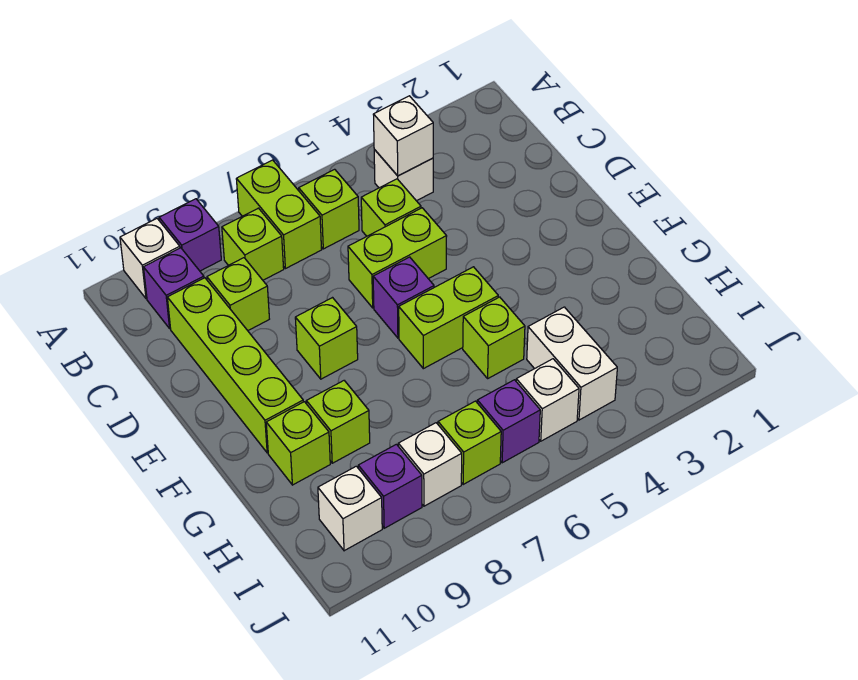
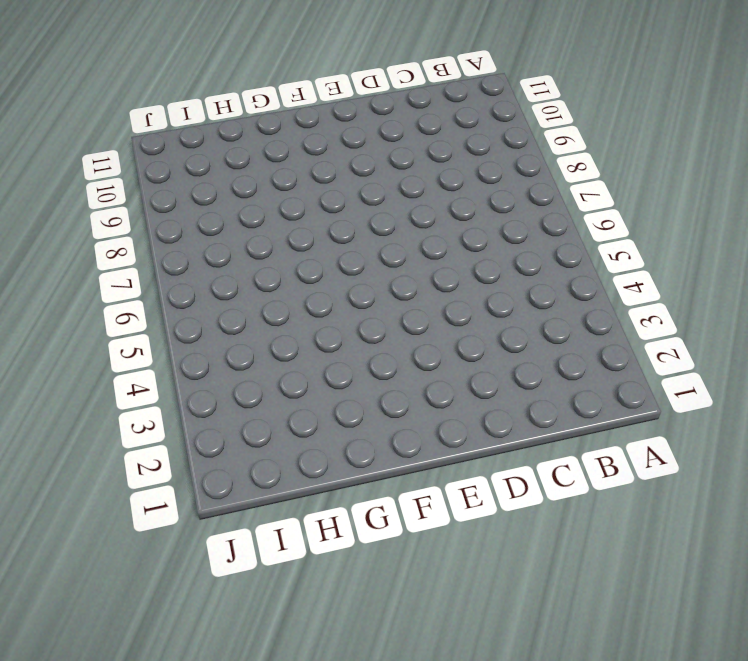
none -> lime brick A7:B7 level 1
none -> purple brick A9 level 1
none -> white brick A10 level 1

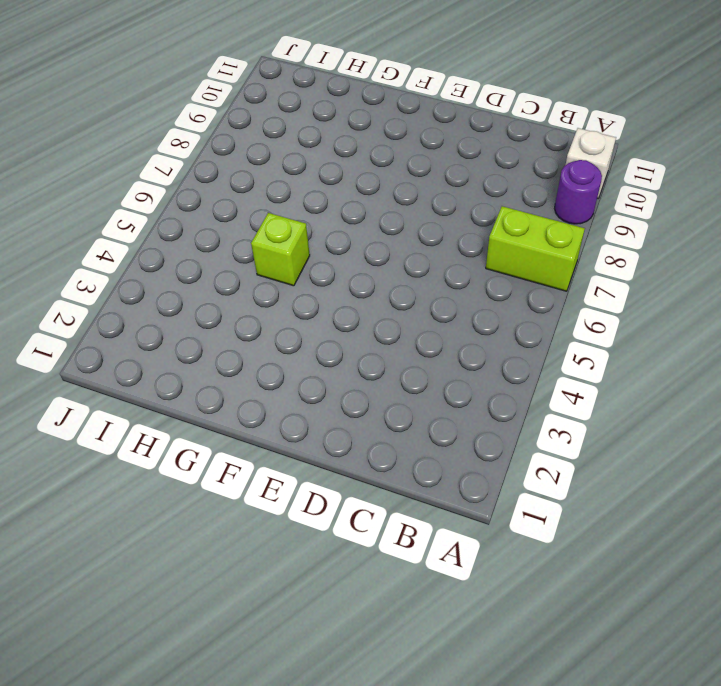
purple round brick A9 level 1 -> purple brick A9 level 1
none -> white brick B4 level 1
none -> lime brick B6 level 1
none -> lime brick B8 level 1

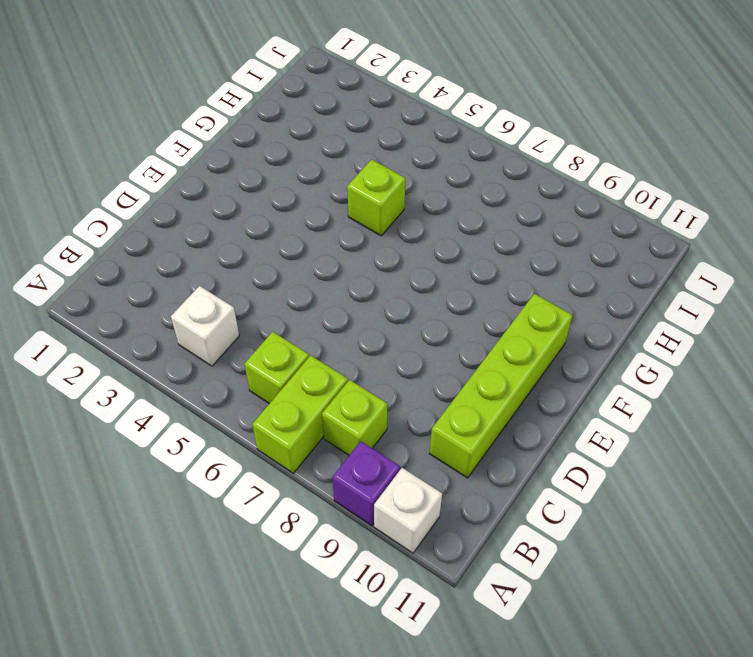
none -> purple brick B10 level 1
none -> lime brick C5 level 1
none -> lime brick C9 level 1

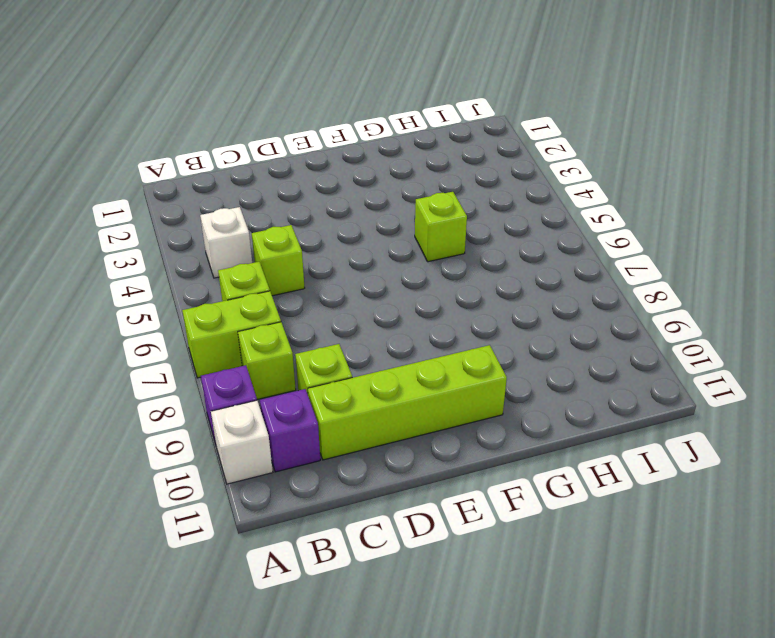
none -> lime brick D5:D6 level 1
none -> purple brick E6 level 1
none -> lime brick E8 level 1

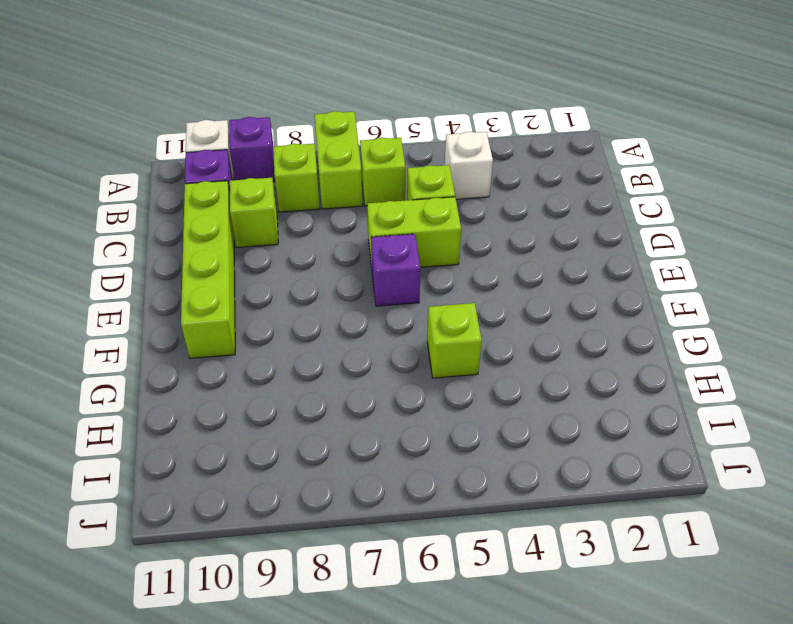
none -> lime brick E8 level 1
none -> lime brick F5:F6 level 1
none -> lime brick G9 level 1

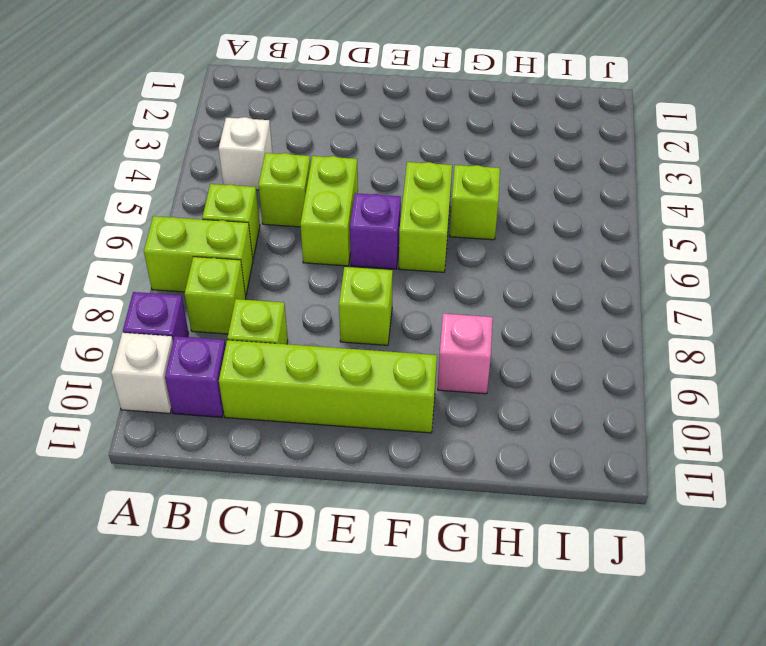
pink brick G9 level 1 -> lime brick G9 level 1
none -> lime brick G10 level 1
none -> white brick H4:I4 level 1
none -> white brick I5 level 1

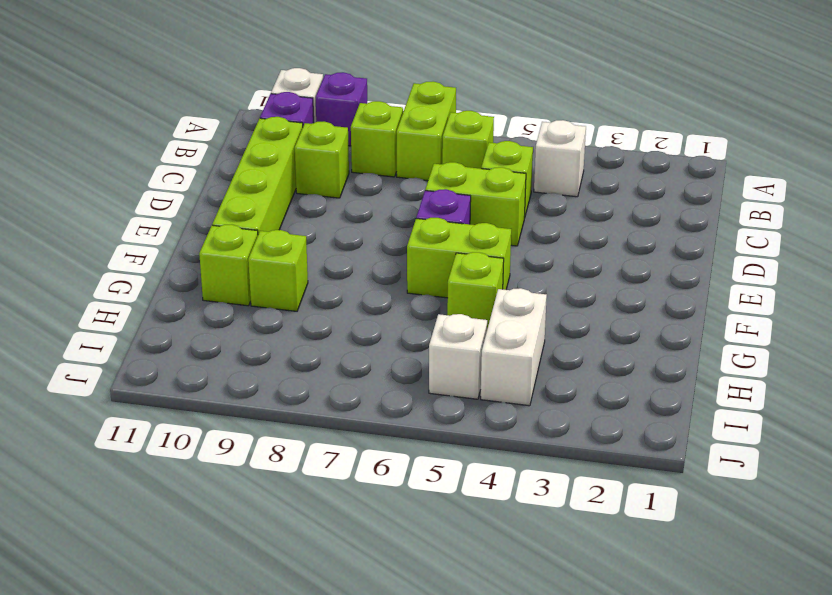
none -> lime brick E8 level 1
none -> purple brick I6 level 1
none -> lime brick I7 level 1

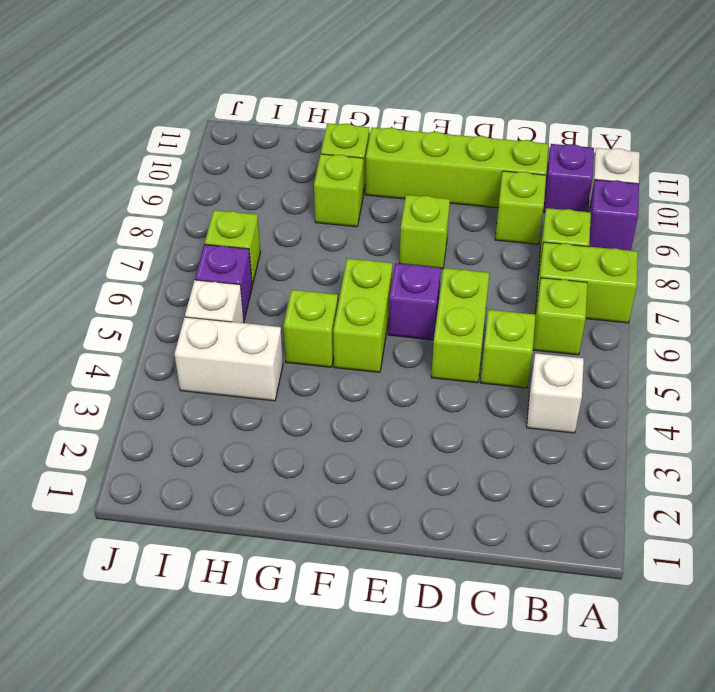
none -> white brick I8 level 1
none -> purple brick I9 level 1
none -> white brick I10 level 1

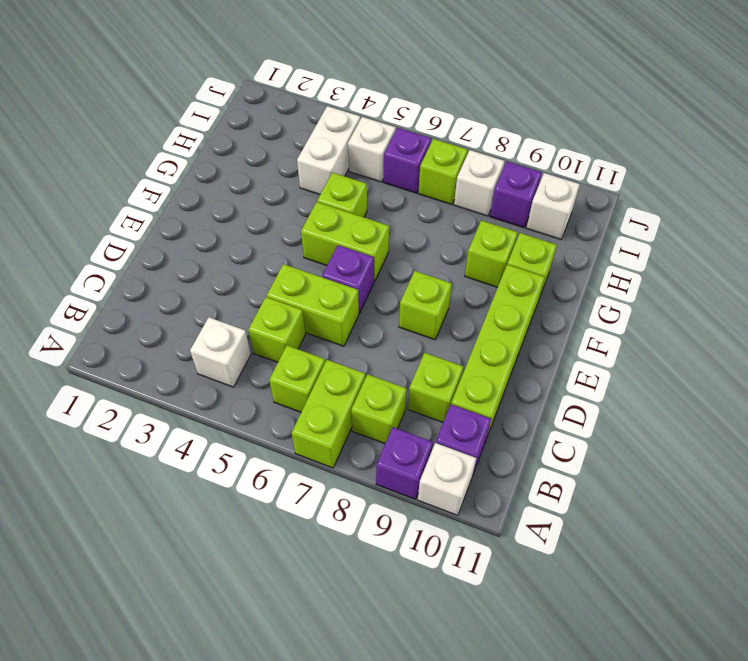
none -> white brick B4 level 2

